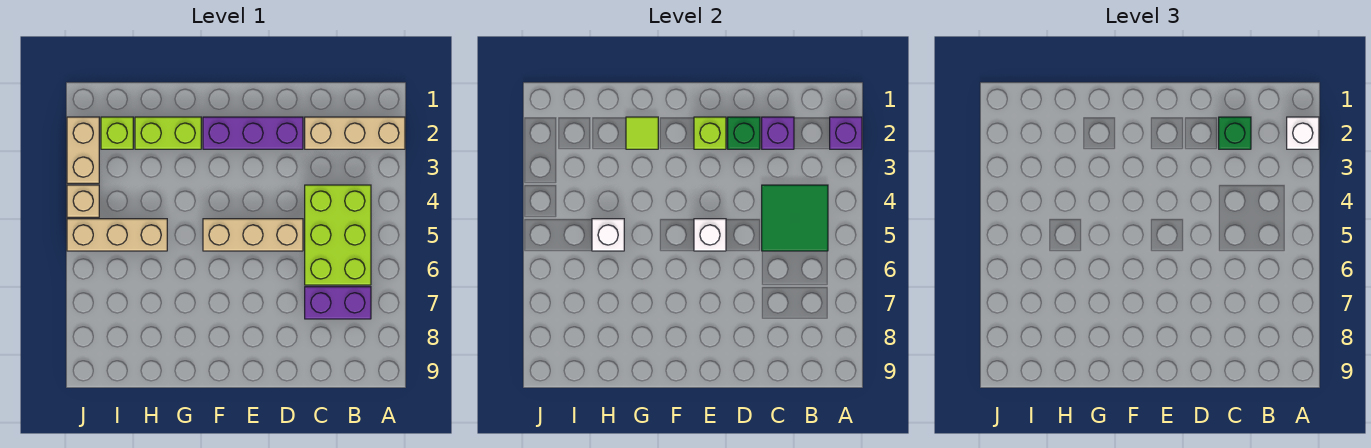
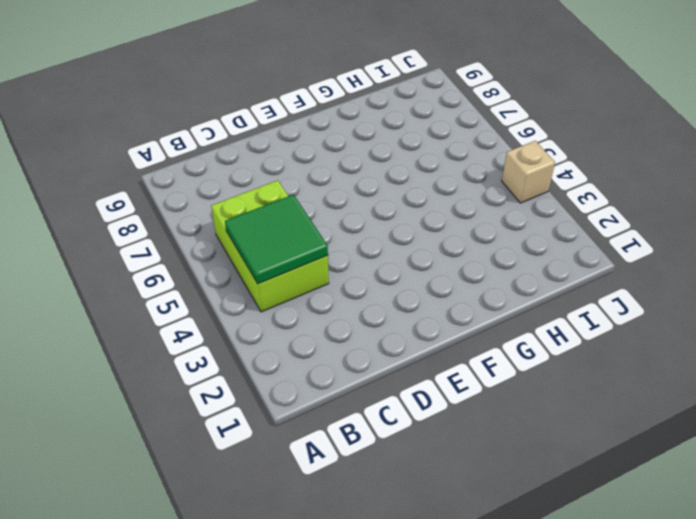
none -> tan brick A2:C2 level 1
none -> purple brick B7:C7 level 1
none -> purple brick D2:F2 level 1

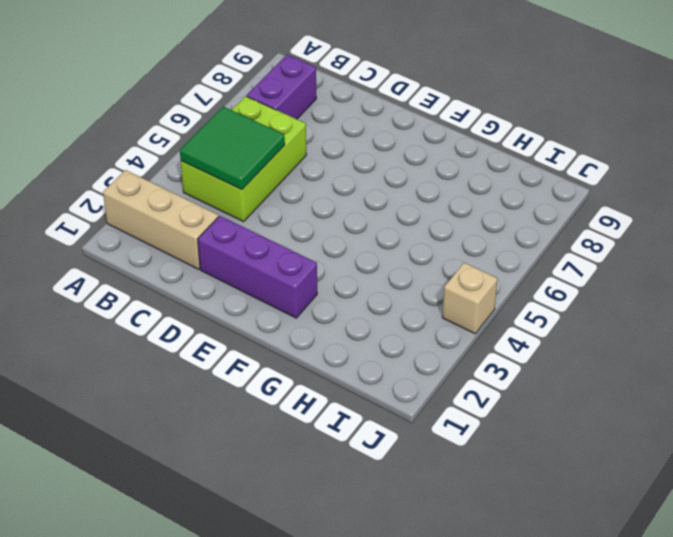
purple brick B7:B8 level 1 -> purple brick B7:C7 level 1
none -> tan brick D5:F5 level 1
none -> lime brick G2:H2 level 1
none -> tan brick H5:J5 level 1

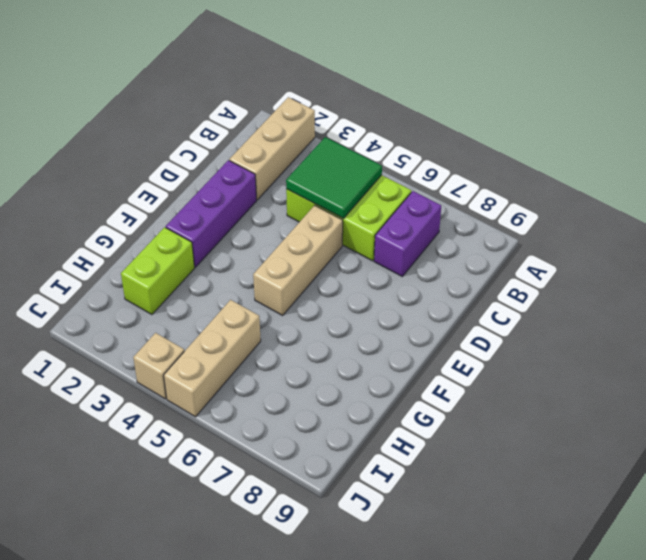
none -> lime brick I2 level 1
none -> tan brick J2:J3 level 1
none -> purple brick A2 level 2

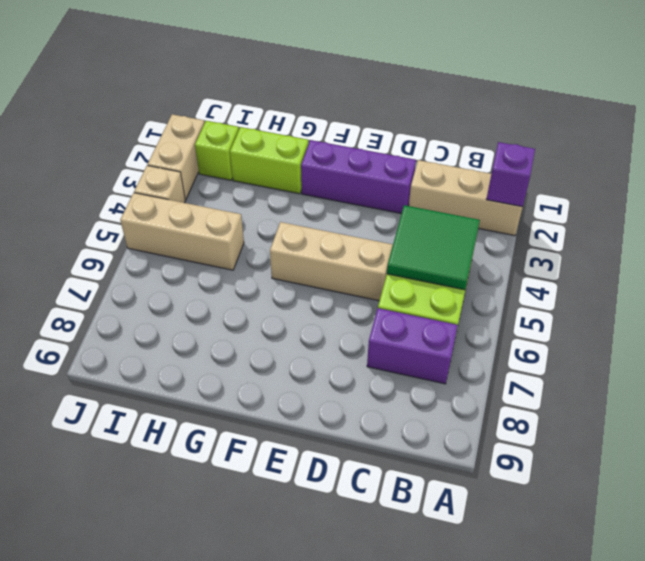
none -> purple brick C2 level 2
none -> green brick D2 level 2
none -> lime brick E2 level 2

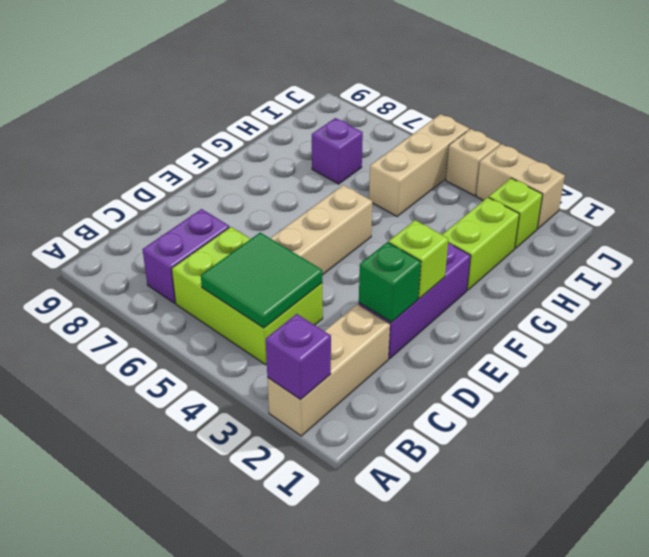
purple brick H7 level 1 -> purple brick C2 level 2
none -> white brick E5 level 2
none -> lime tile G2 level 2
none -> white brick H5 level 2

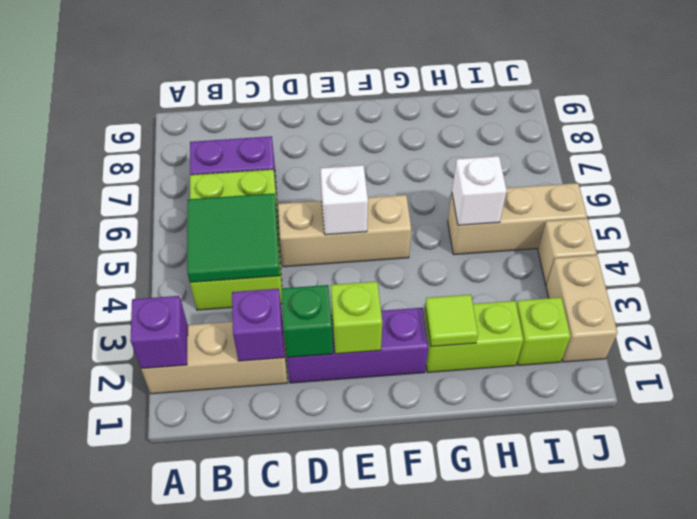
none -> white brick A2 level 3
none -> green brick C2 level 3

